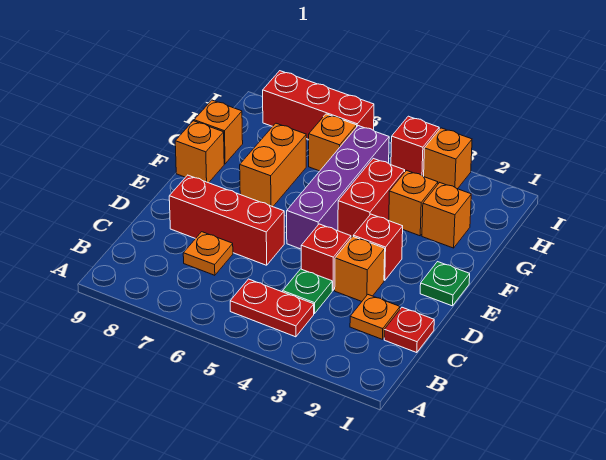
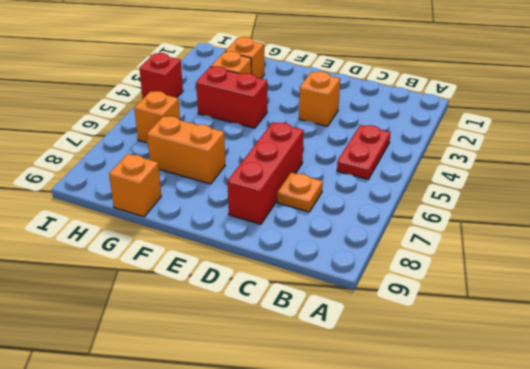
none -> red plate C1 level 1
none -> orange plate C2 level 1
none -> green plate C4 level 1

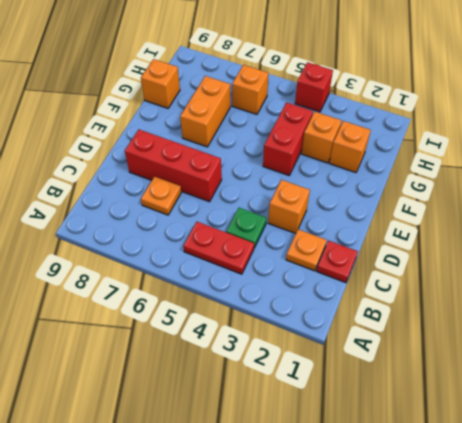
none -> red brick D4 level 1
none -> green plate E1 level 1
none -> red brick E3 level 1

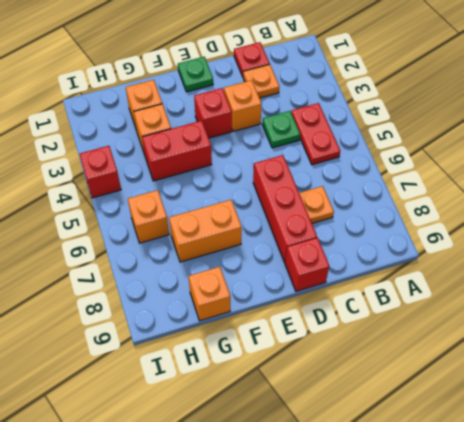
red brick D9 level 1 -> red brick D4 level 1
none -> purple brick E5:H5 level 1
none -> orange brick F9 level 1
none -> orange brick I3 level 1

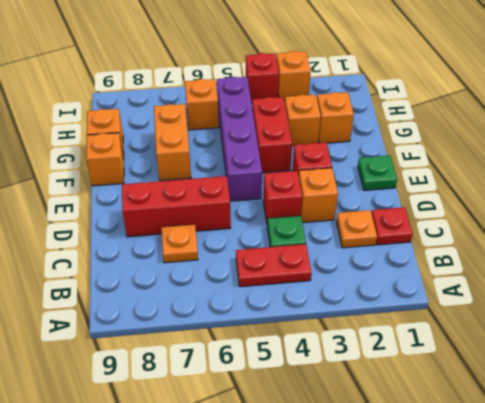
none -> red brick I6:I8 level 1

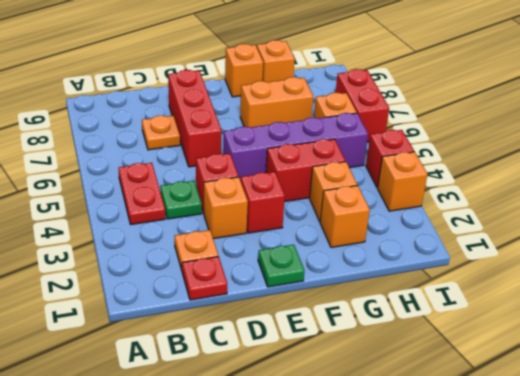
red brick I6:I7 level 1 -> red brick I6:I8 level 1

